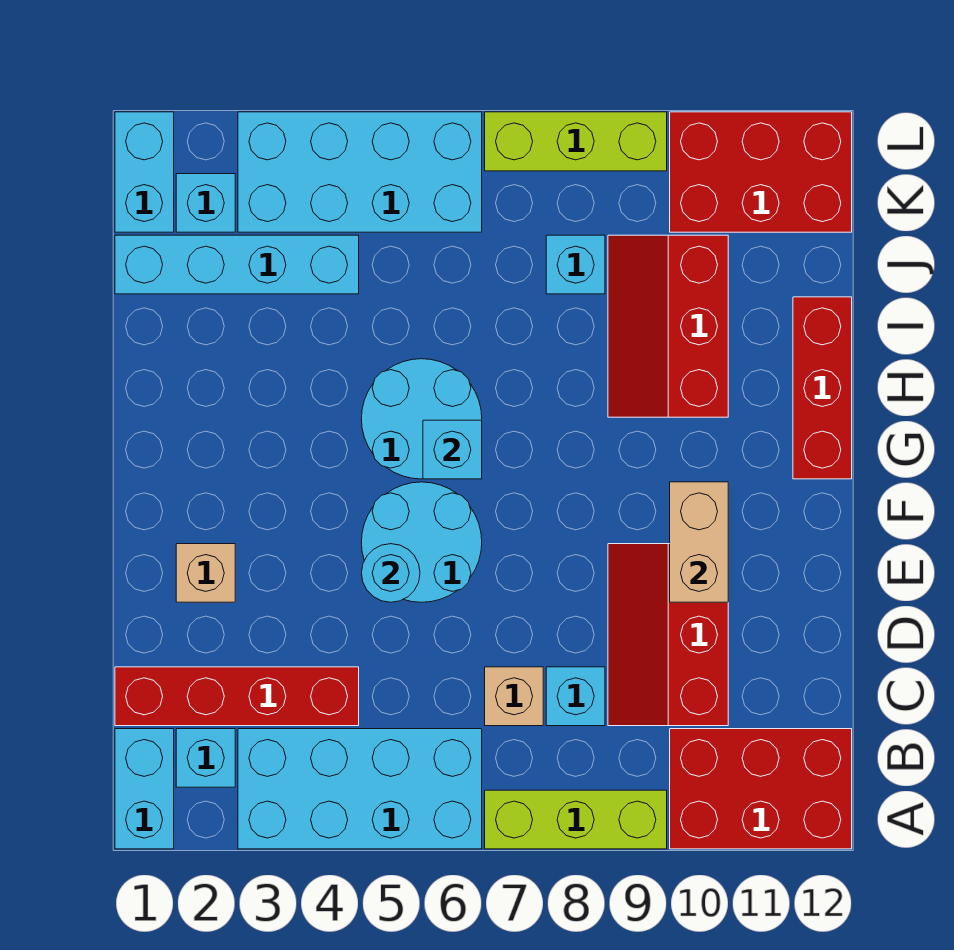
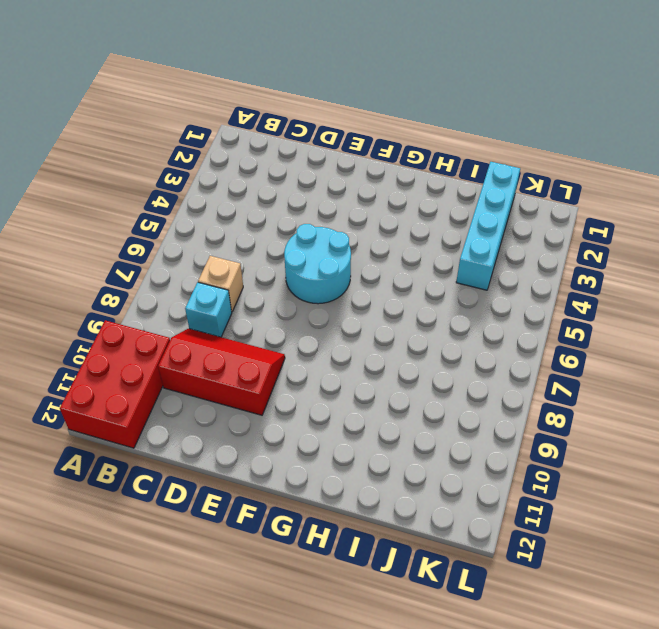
none -> cyan brick A1:B1 level 1
none -> cyan brick A3:B6 level 1
none -> lime brick A7:A9 level 1

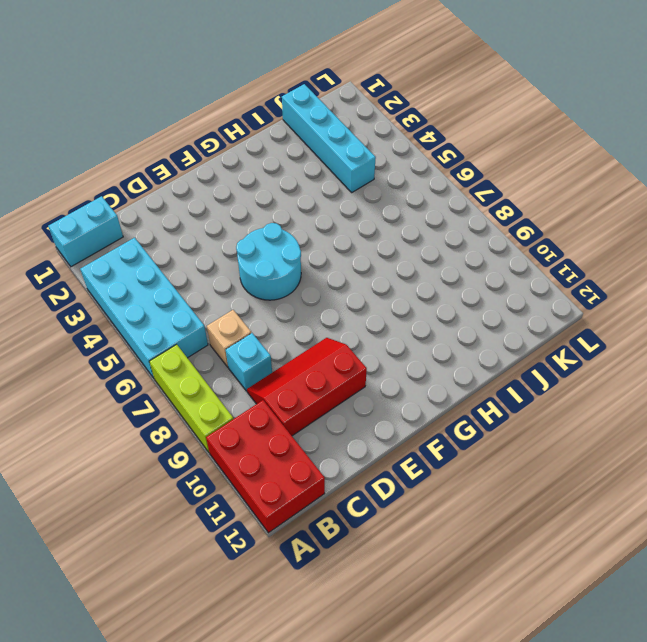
none -> cyan brick B2 level 1
none -> red brick C1:C4 level 1
none -> tan brick E2 level 1

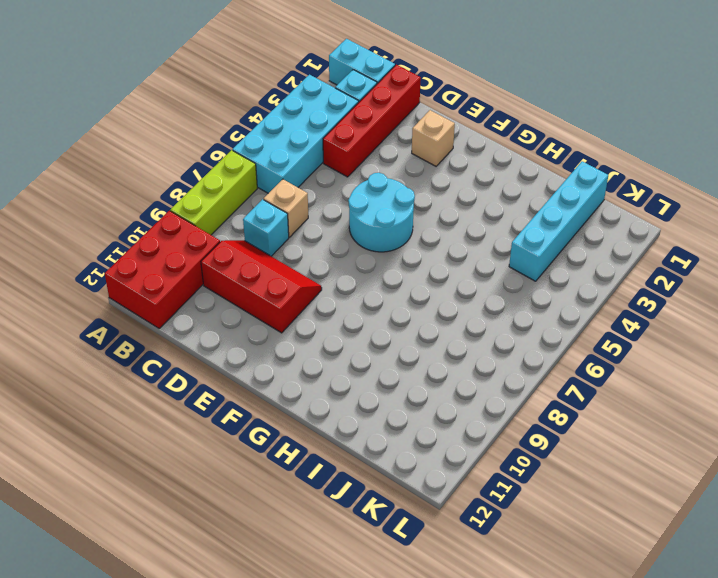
none -> cyan round brick G5:H6 level 1
none -> red brick G12:I12 level 1
none -> red slope H9:J10 level 1 top 10

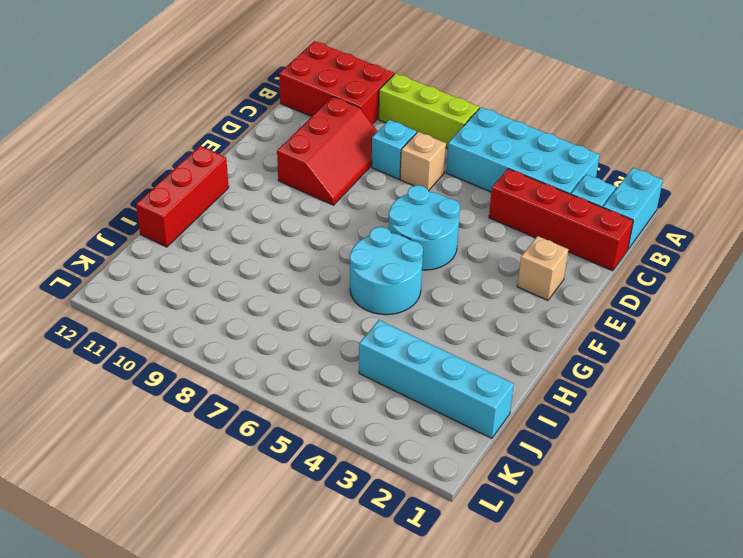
none -> red slope H9:J10 level 1 top 10
none -> cyan brick J8 level 1
none -> cyan brick K1:L1 level 1

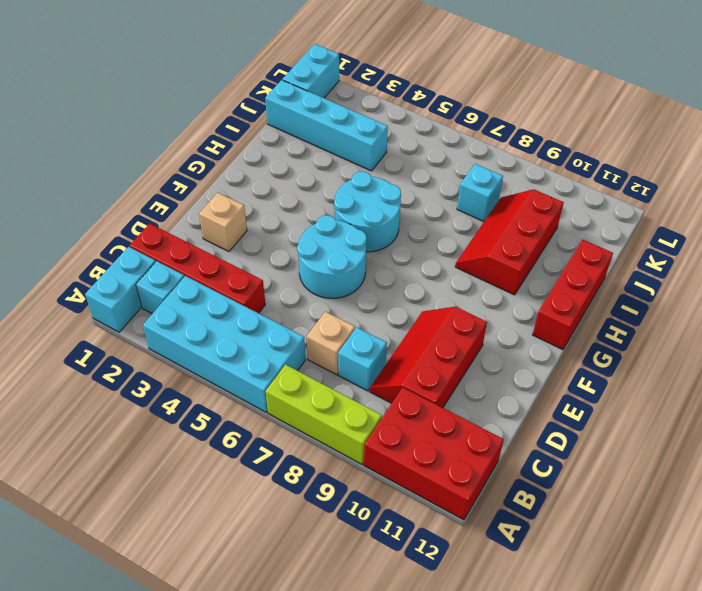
none -> cyan brick K2 level 1
none -> cyan brick K3:L6 level 1
none -> red brick K10:L12 level 1

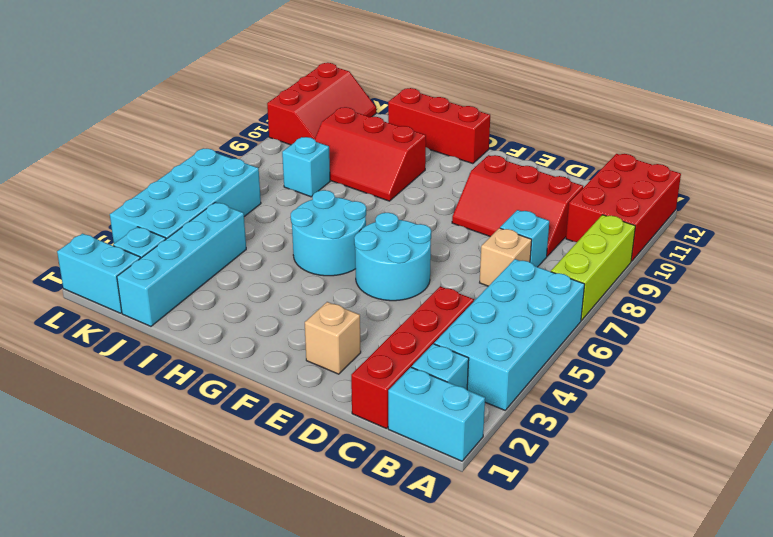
red slope K10:L12 level 1 top L -> red brick K10:L12 level 1
none -> lime brick L7:L9 level 1
none -> cyan round brick E5 level 2
none -> tan brick E10:F10 level 2

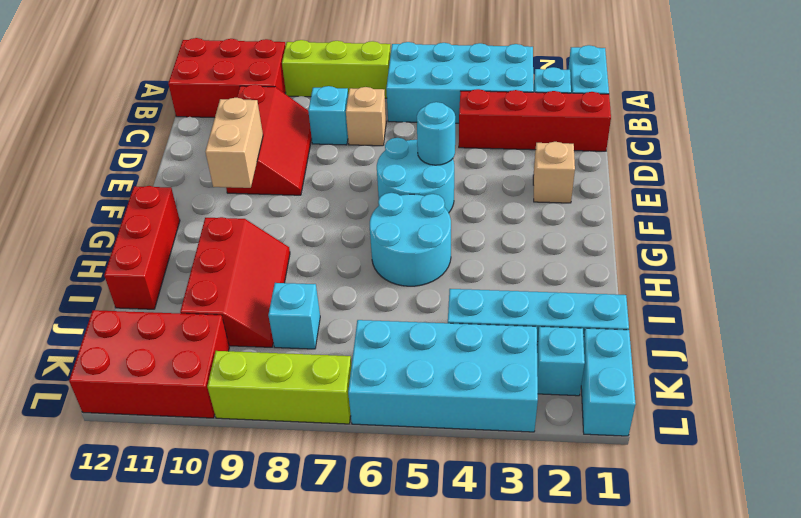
none -> cyan brick G6 level 2

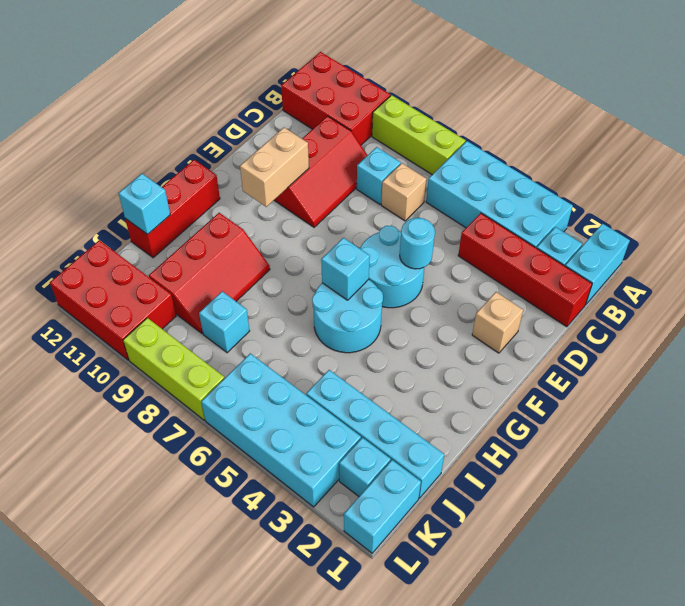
cyan brick I12 level 2 -> none

